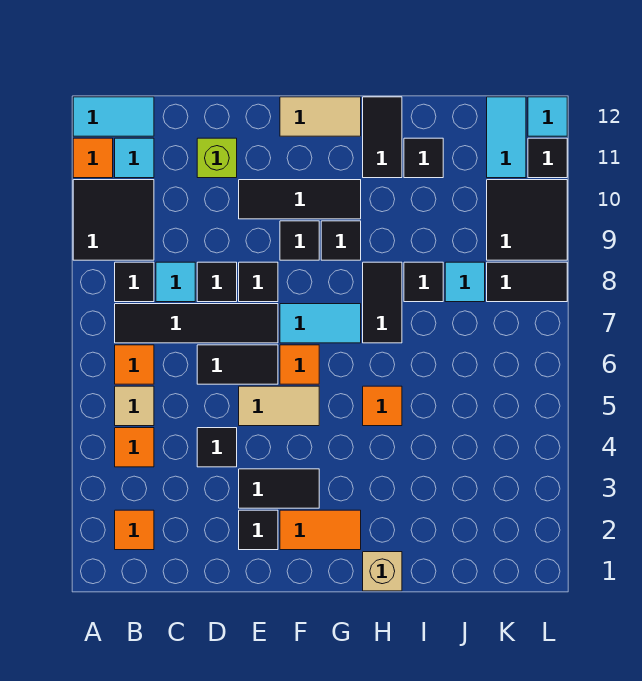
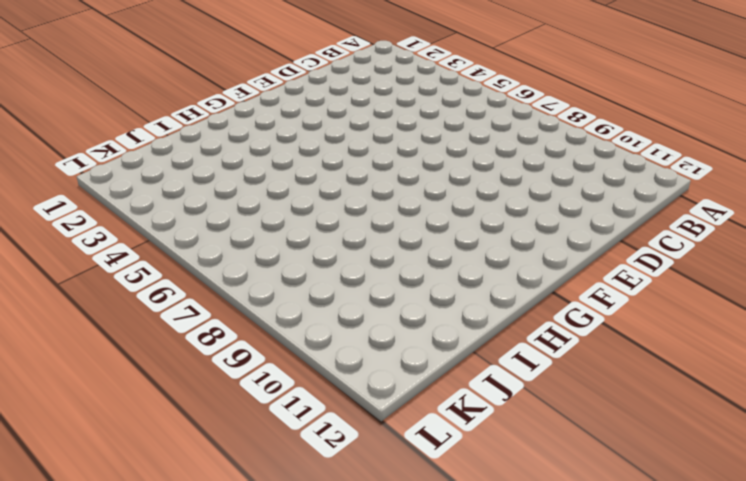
none -> black tile A9:B10 level 1
none -> orange tile A11 level 1
none -> cyan tile A12:B12 level 1
none -> orange tile B2 level 1

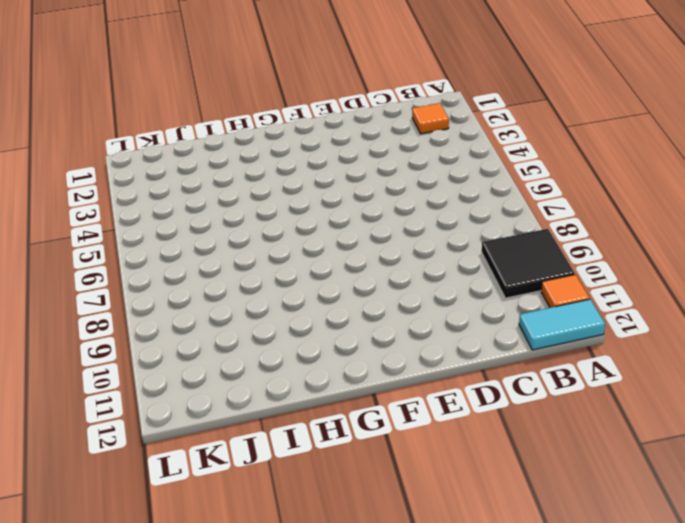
none -> orange tile B4 level 1
none -> tan tile B5 level 1
none -> orange tile B6 level 1
none -> black tile B7:E7 level 1

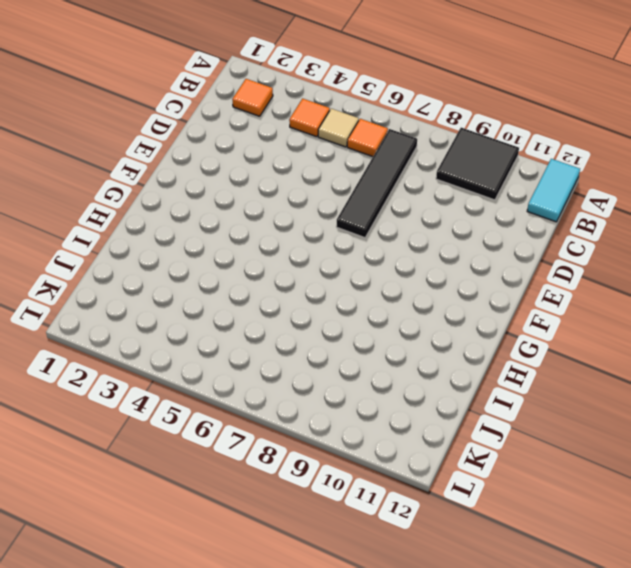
none -> orange tile A11 level 1
none -> black tile B8 level 1
none -> cyan tile B11 level 1
none -> cyan tile C8 level 1

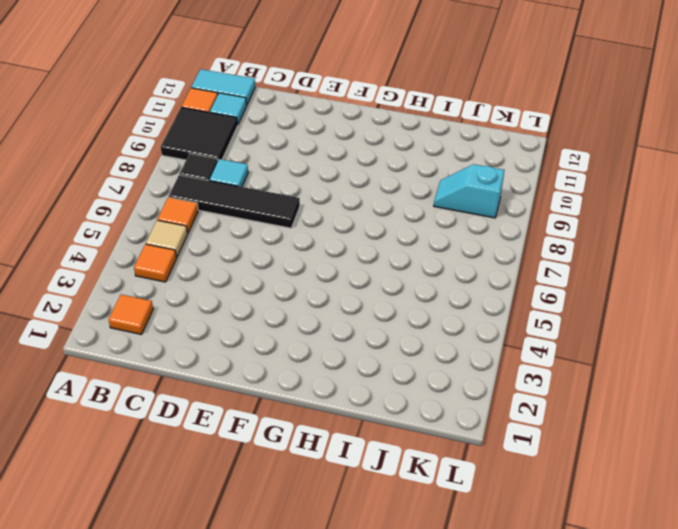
cyan slope J9:K9 level 1 top K -> black tile K9:L10 level 1
none -> black tile D4 level 1
none -> black tile D6:E6 level 1
none -> black tile D8 level 1
none -> lime brick D11 level 1

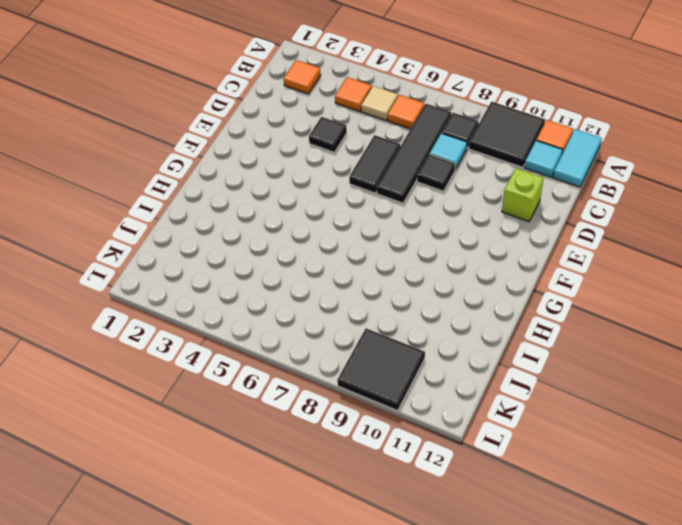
none -> black tile E2 level 1
none -> black tile E3:F3 level 1
none -> tan tile E5:F5 level 1
none -> black tile E8 level 1

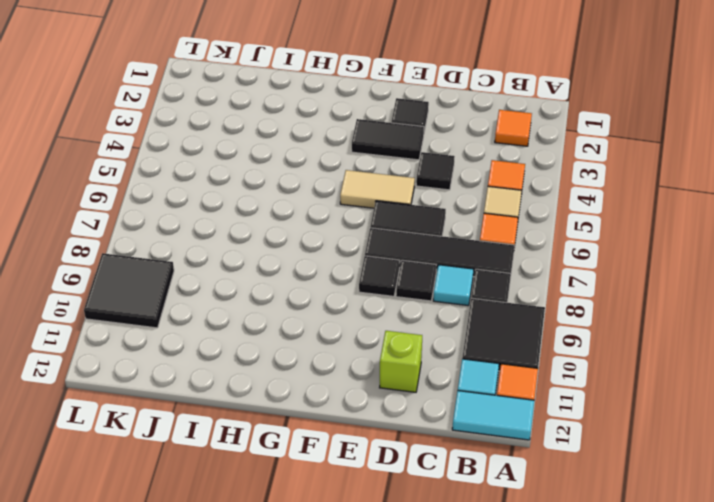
none -> black tile E10:G10 level 1
none -> orange tile F2:G2 level 1
none -> orange tile F6 level 1
none -> cyan tile F7:G7 level 1

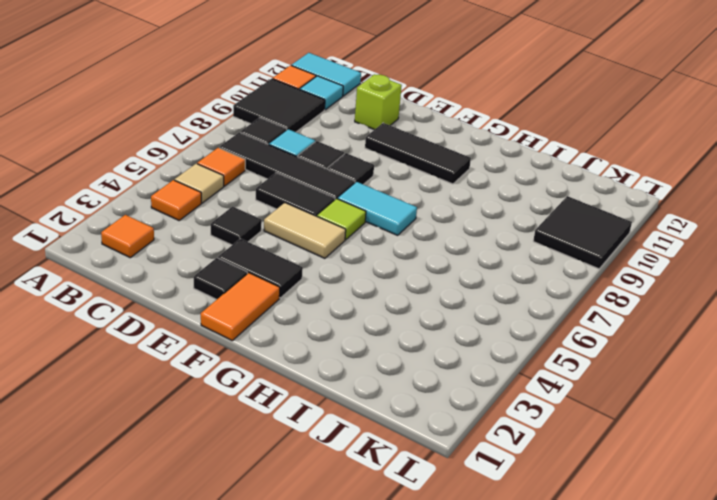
orange tile F1:F2 level 1 -> orange tile F2:G2 level 1
lime tile F6 level 1 -> orange tile F6 level 1
none -> black tile F9 level 1
none -> tan tile F12:G12 level 1
none -> black tile G9 level 1
none -> tan brick H1 level 1

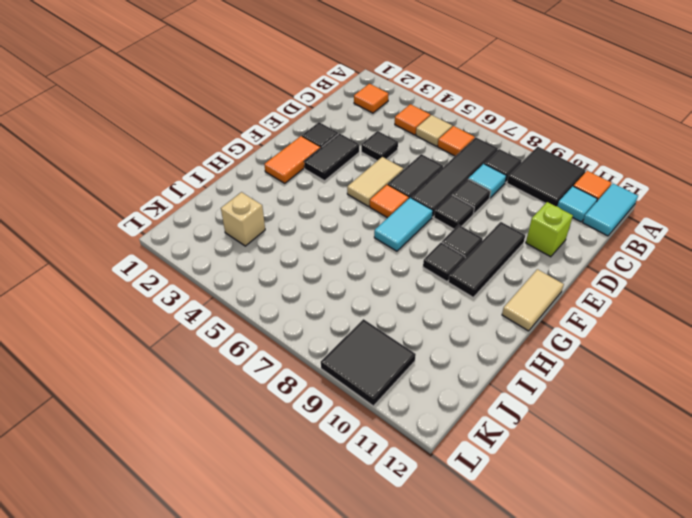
tan brick J3 level 1 -> tan brick H1 level 1
none -> orange tile H5 level 1
none -> black tile H7:H8 level 1
none -> black tile H11:H12 level 1
none -> black tile I8 level 1

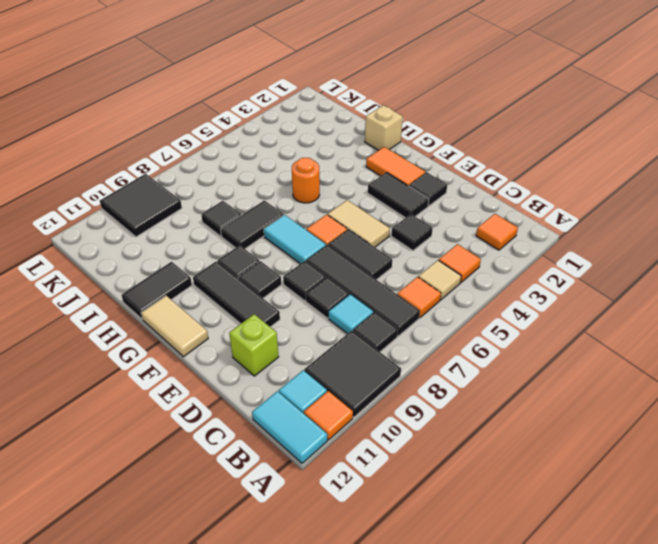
orange round brick H5 level 1 -> orange tile H5 level 1
none -> black tile I11 level 1
none -> cyan tile J8 level 1
none -> black tile K8:L8 level 1
none -> cyan tile K11:K12 level 1

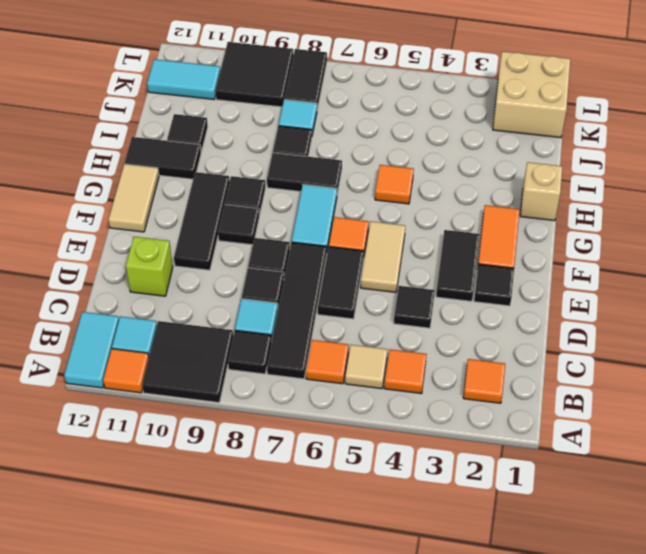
tan brick K1:L2 level 1 -> none
none -> black tile L11 level 1
none -> cyan tile L12 level 1

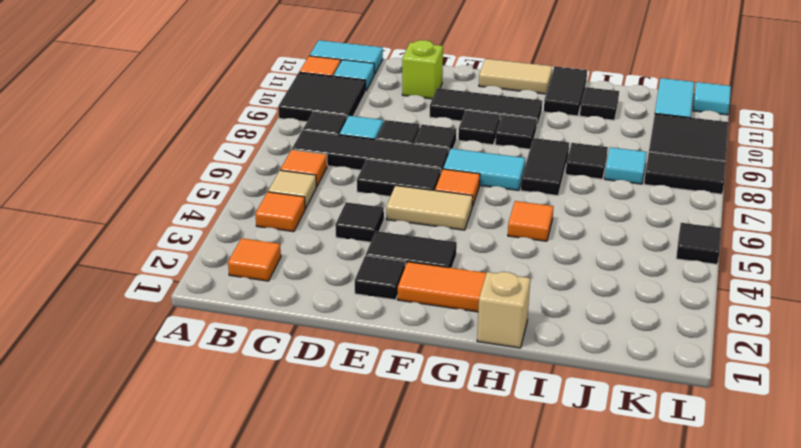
black tile L5 level 1 -> black tile L11 level 1

